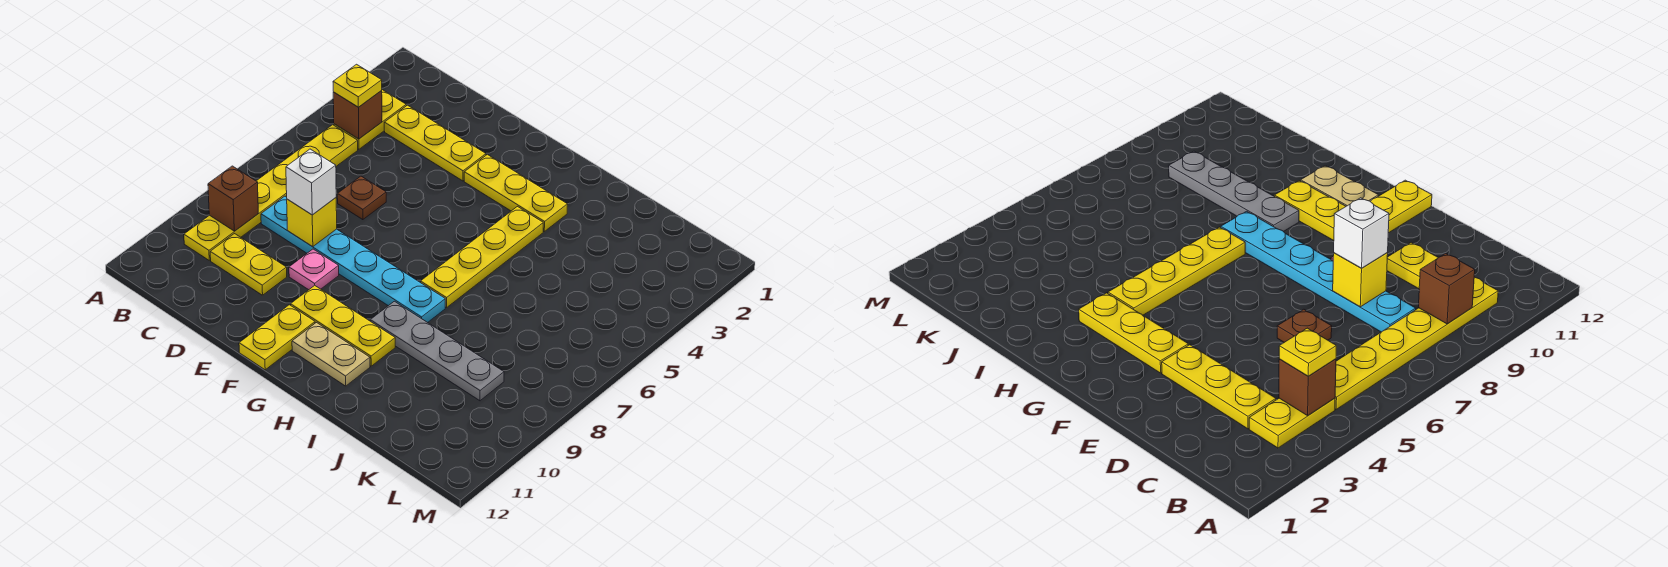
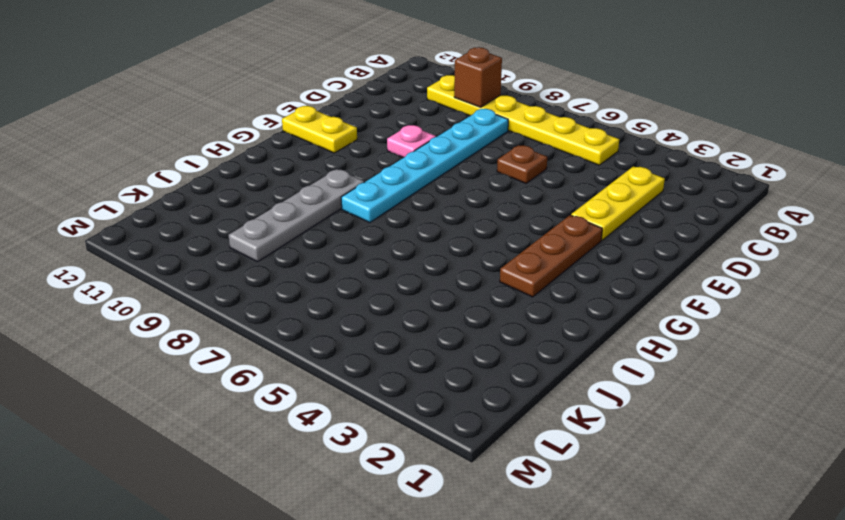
brown plate F3:H3 level 1 -> yellow plate F3:H3 level 1
none -> yellow plate B3:B4 level 1
none -> yellow plate C10:D10 level 1
none -> yellow plate F10:H10 level 1

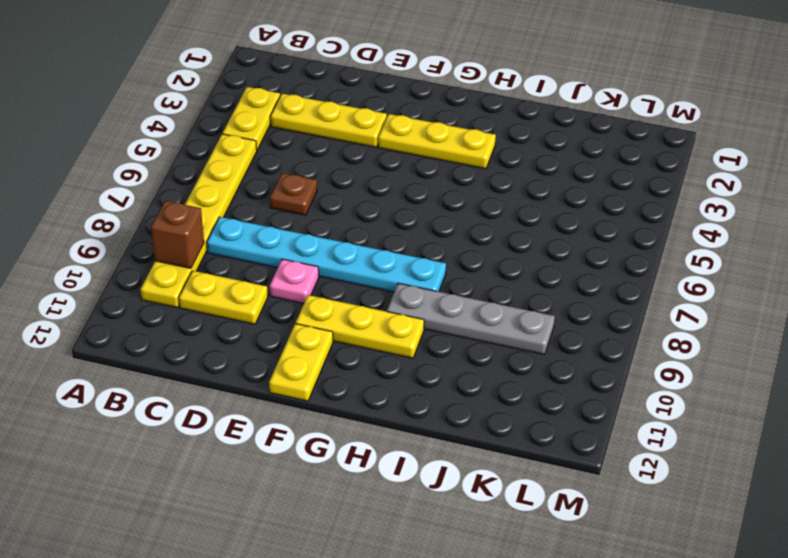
none -> tan plate G11:H11 level 1
none -> yellow plate H4:H7 level 1
none -> brown brick B4 level 2

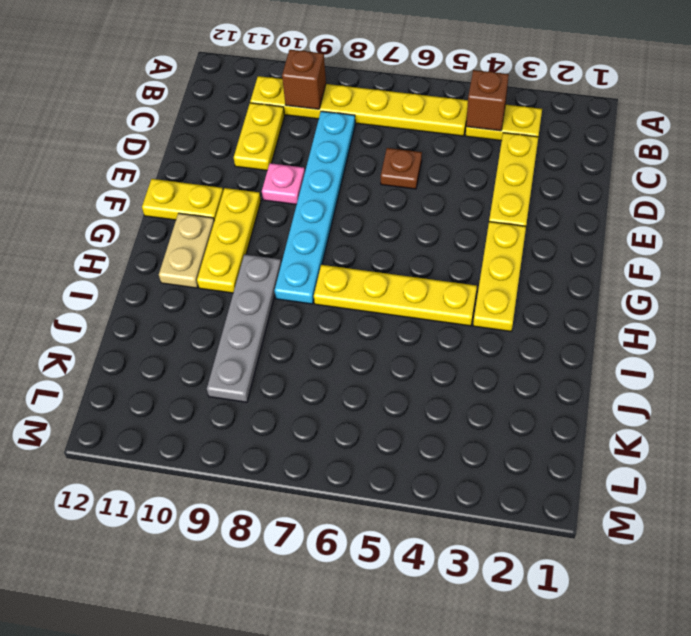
none -> yellow brick D8 level 2
none -> yellow plate B4 level 3
none -> white brick D8 level 3

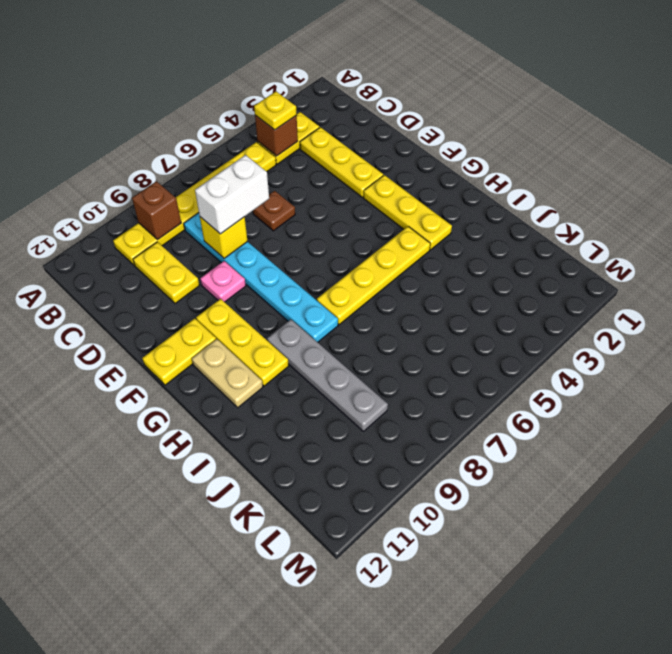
white brick D7:D8 level 3 -> white brick D8 level 3

